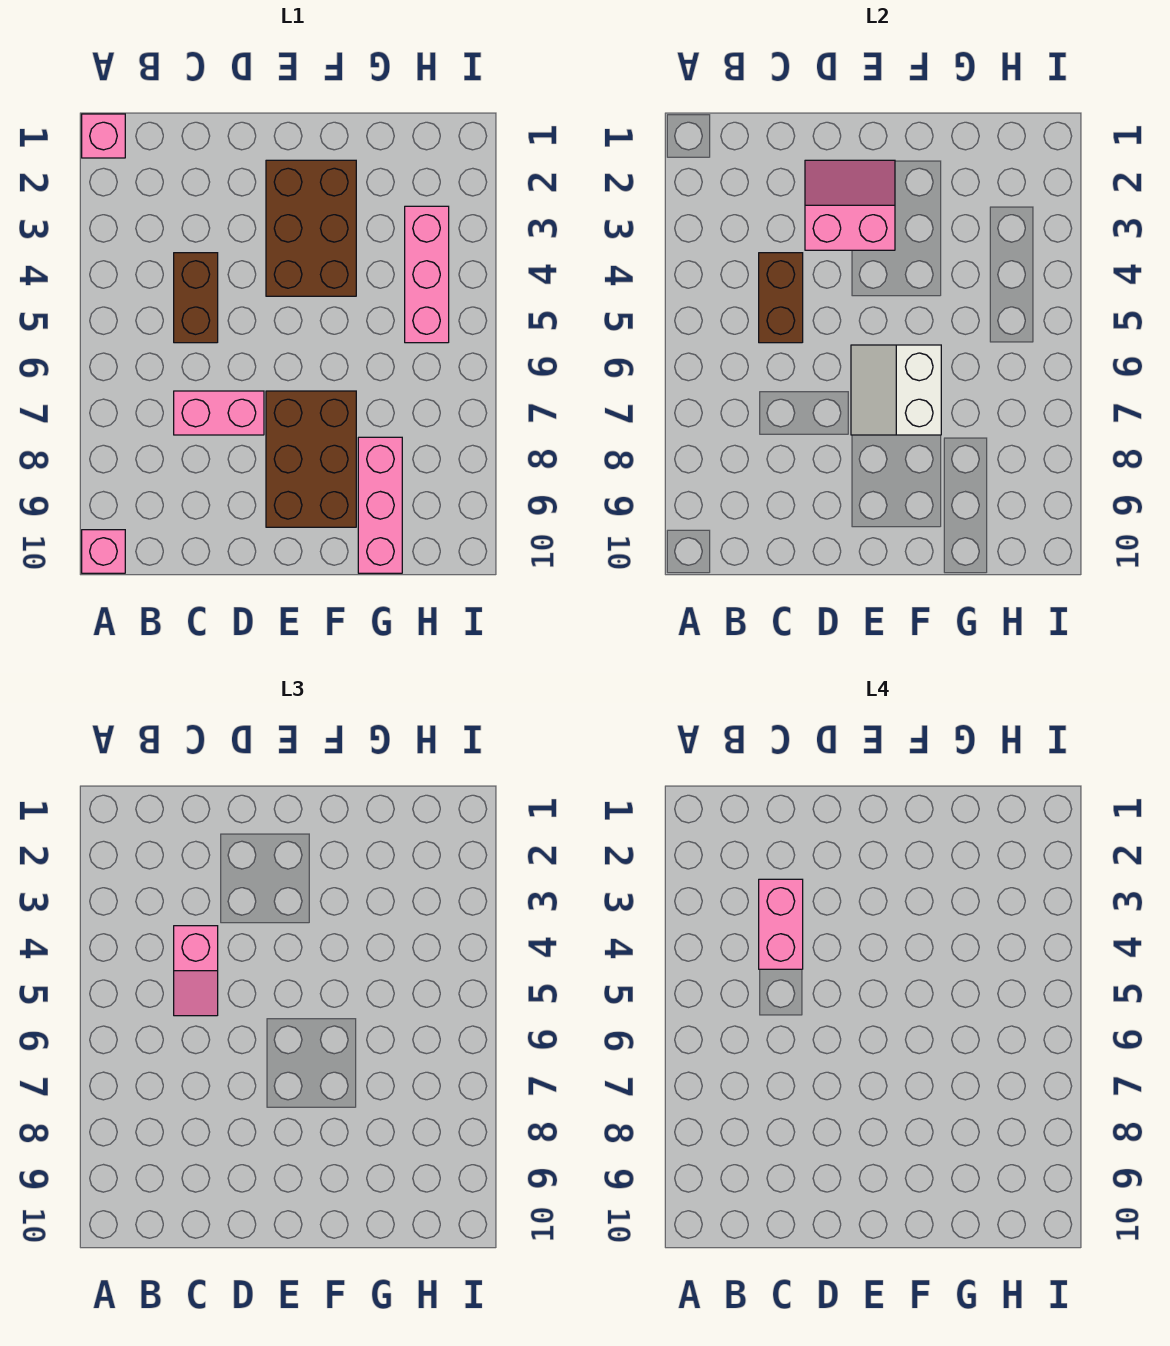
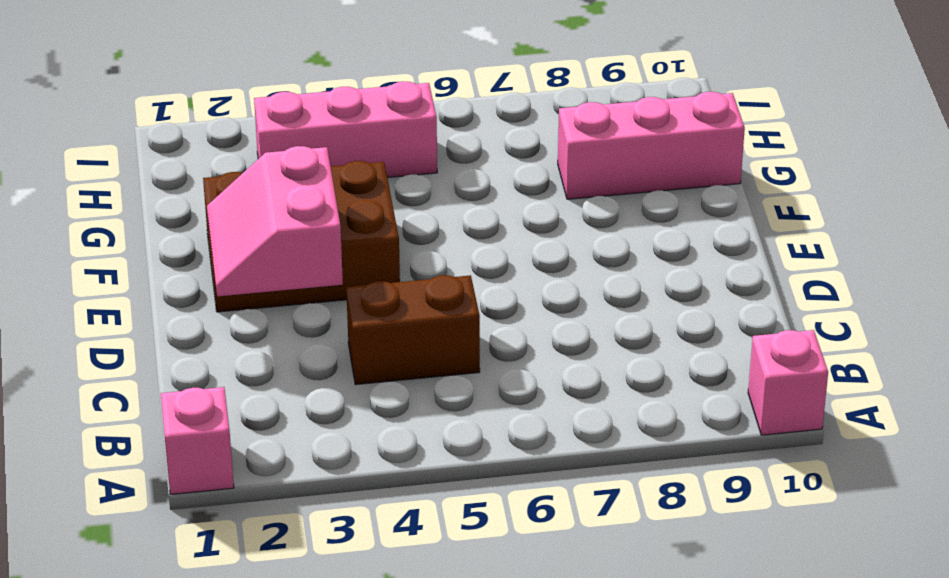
none -> pink brick C7:D7 level 1
none -> brown brick E7:F9 level 1
none -> brown brick C4:C5 level 2

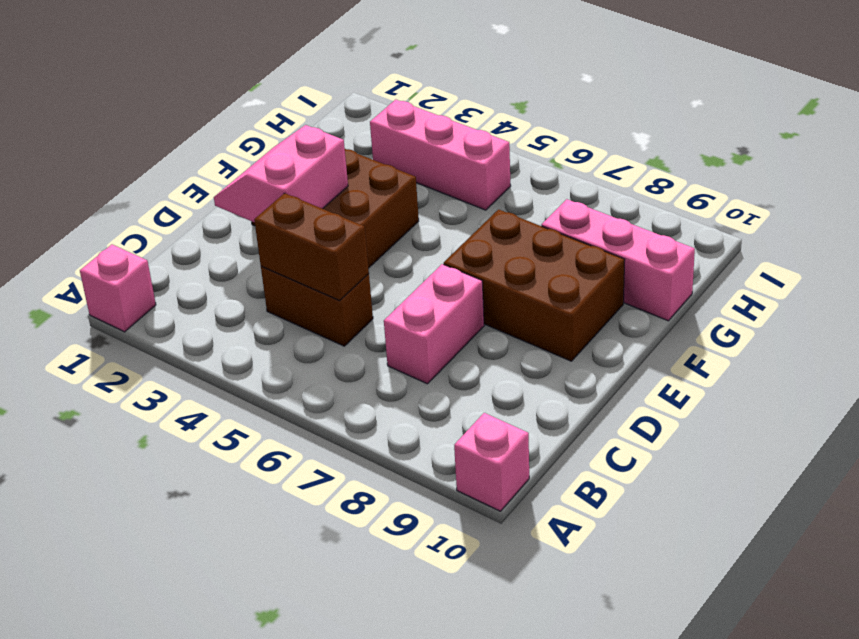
none -> white slope E6:F7 level 2 top F
none -> pink slope C4:C5 level 3 top 4
none -> pink brick C3:C4 level 4

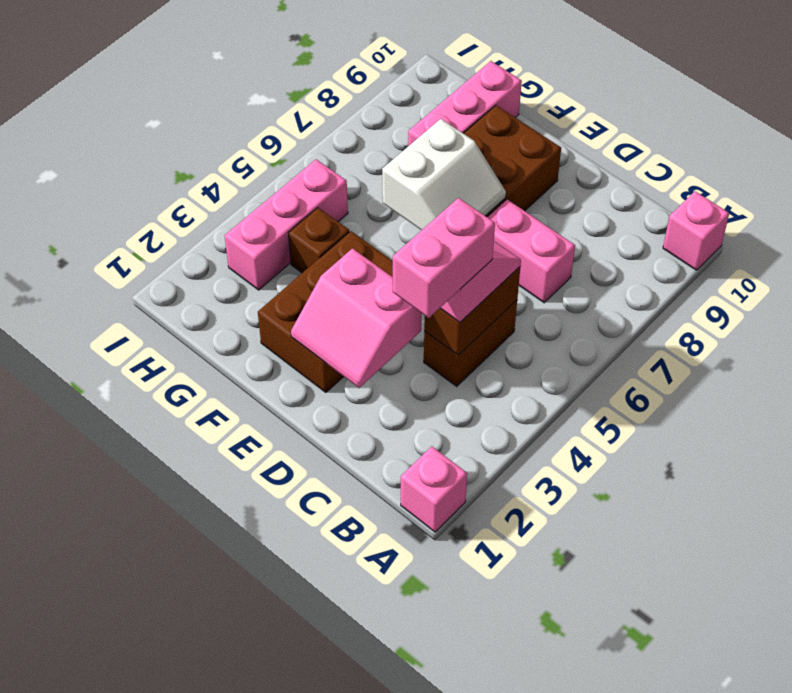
brown brick G4 level 1 -> none

